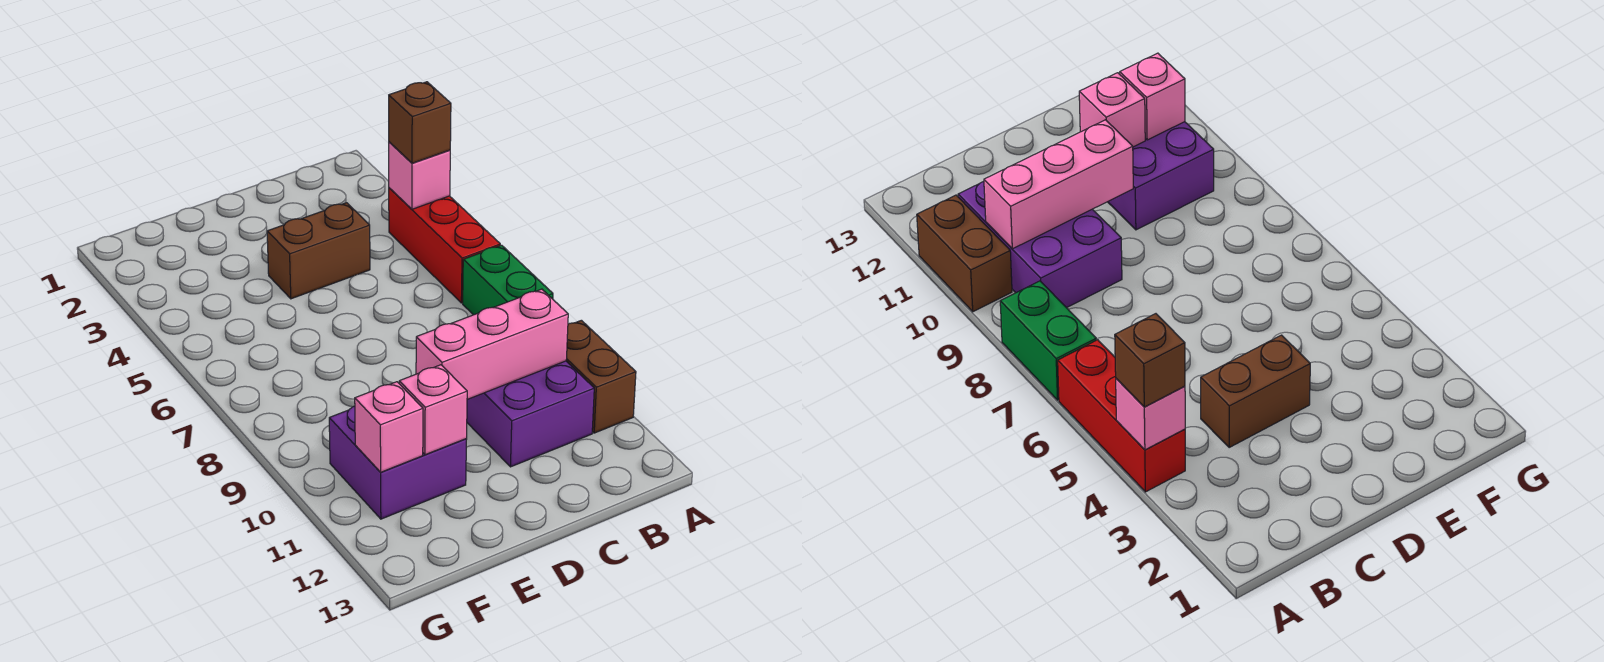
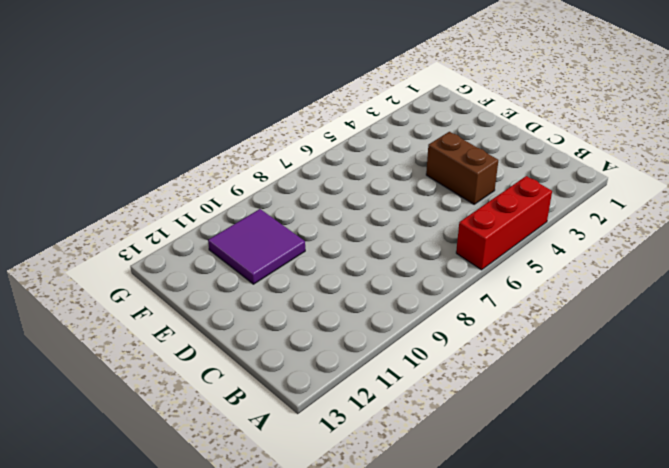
purple tile E10:F11 level 1 -> purple brick E10:F11 level 1
none -> green brick A7:A8 level 1
none -> brown brick A10:A11 level 1

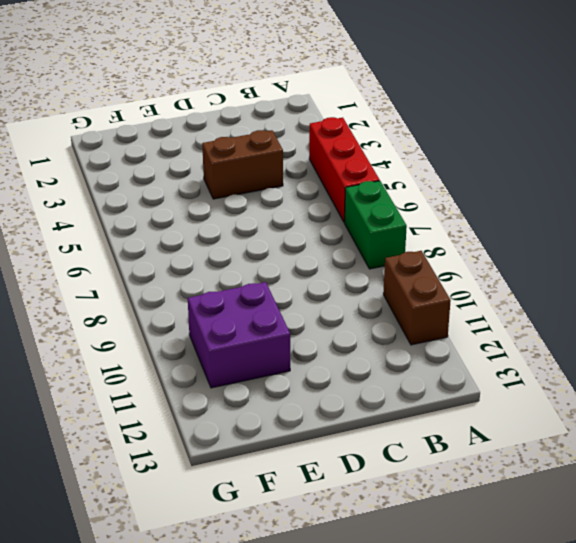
none -> purple brick B9:C11 level 1
none -> pink brick A4 level 2

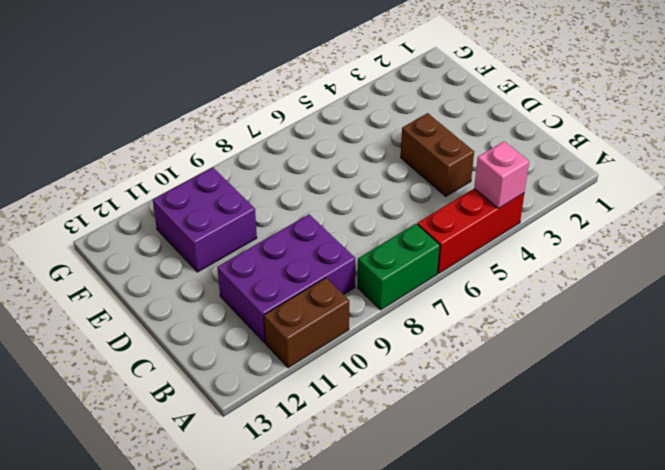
none -> pink brick B10:D10 level 2
none -> pink brick E11 level 2

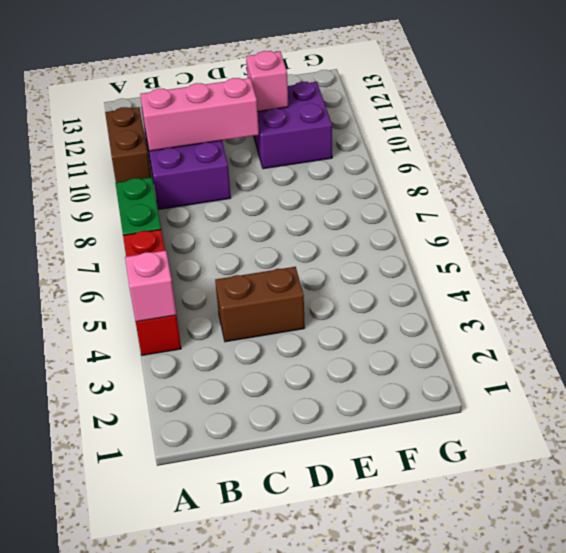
none -> pink brick F11 level 2
none -> brown brick A4 level 3

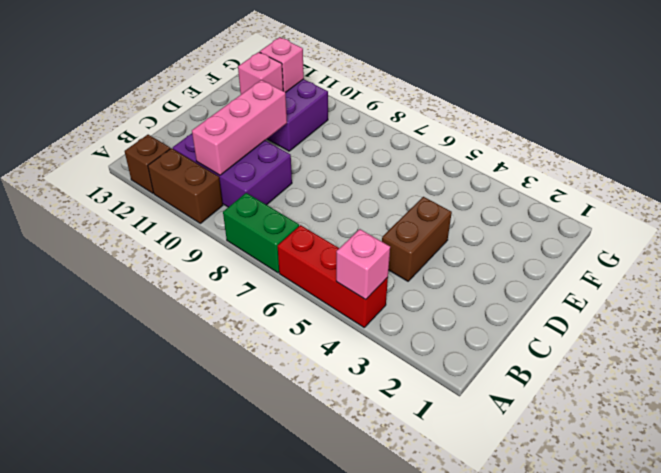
brown brick A12 level 1 -> brown brick A4 level 3

